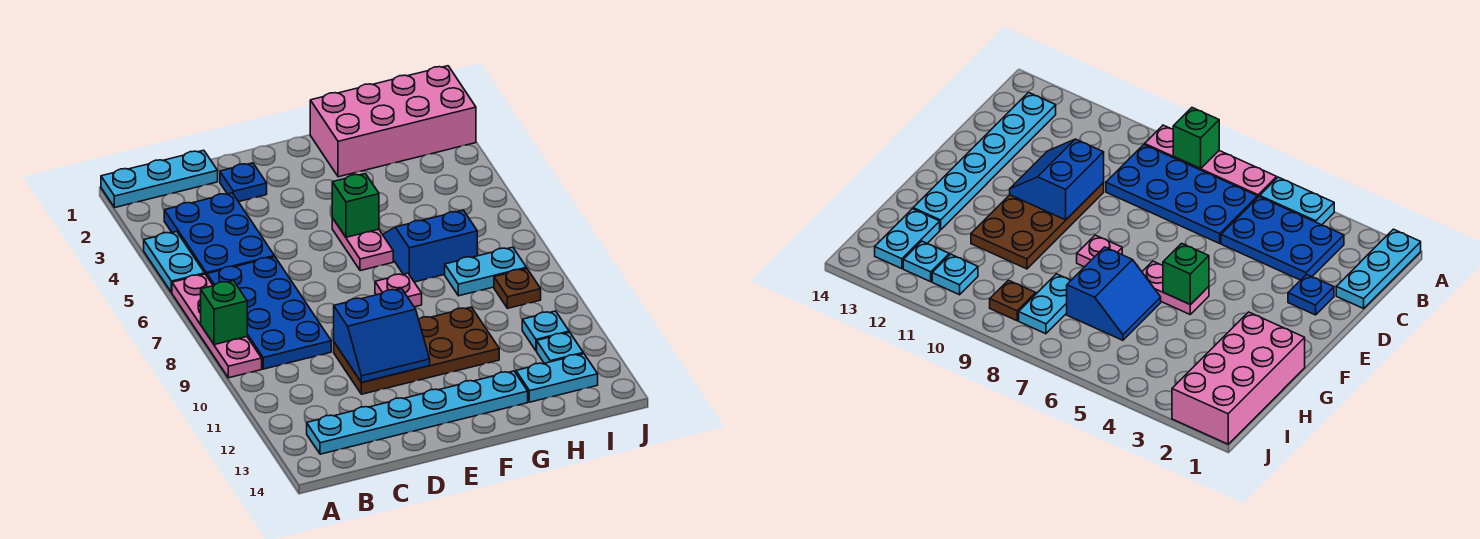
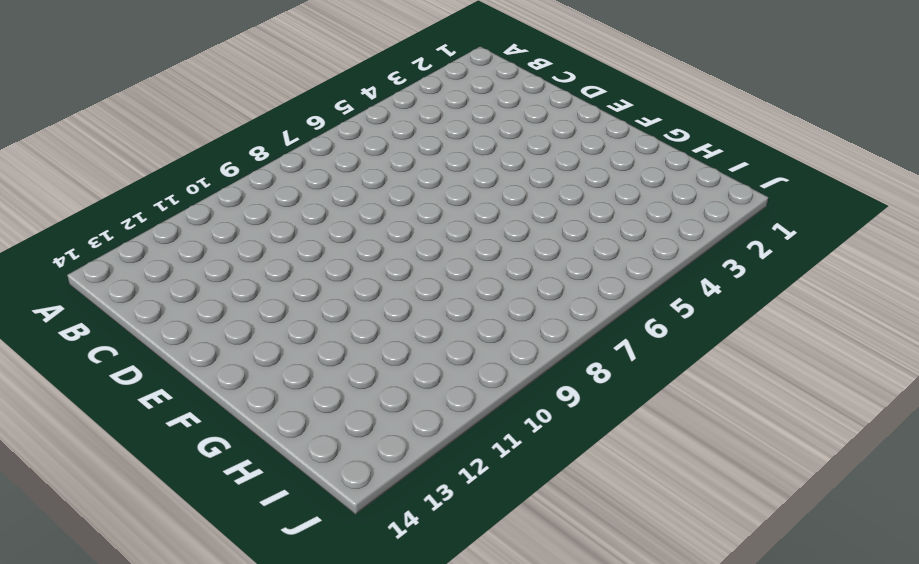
none -> cyan plate A1:C1 level 1
none -> cyan plate A4:A5 level 1
none -> pink plate A6:A9 level 1

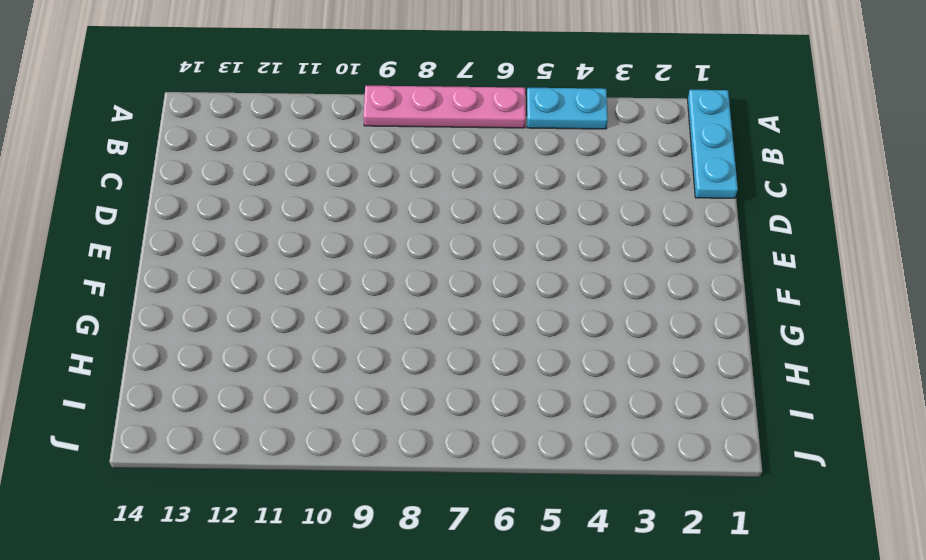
none -> blue plate B3:C5 level 1
none -> blue plate B6:C9 level 1
none -> cyan plate B13:G13 level 1

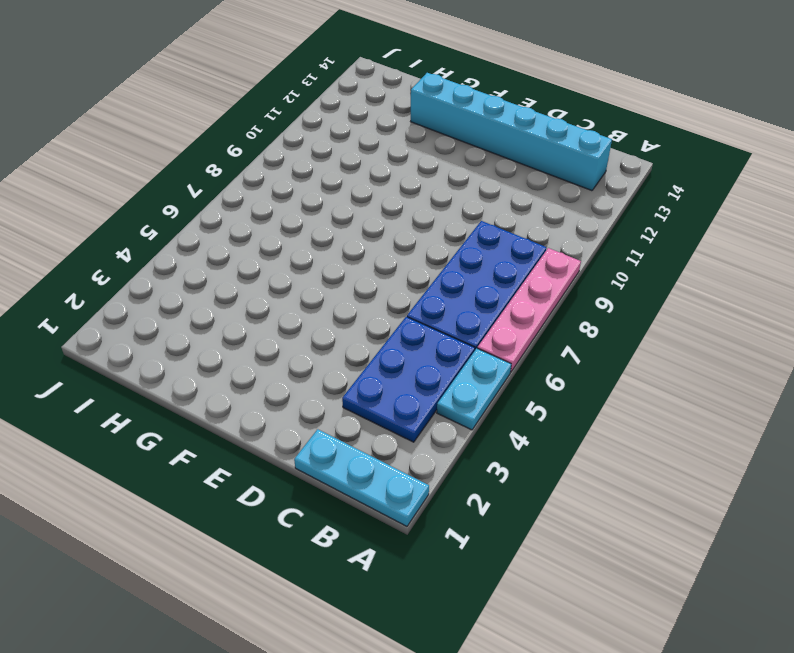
cyan brick B13:G13 level 1 -> cyan plate B13:G13 level 1
none -> blue plate D2 level 1
none -> brown plate D10:G11 level 1
none -> pink plate F5:F6 level 1

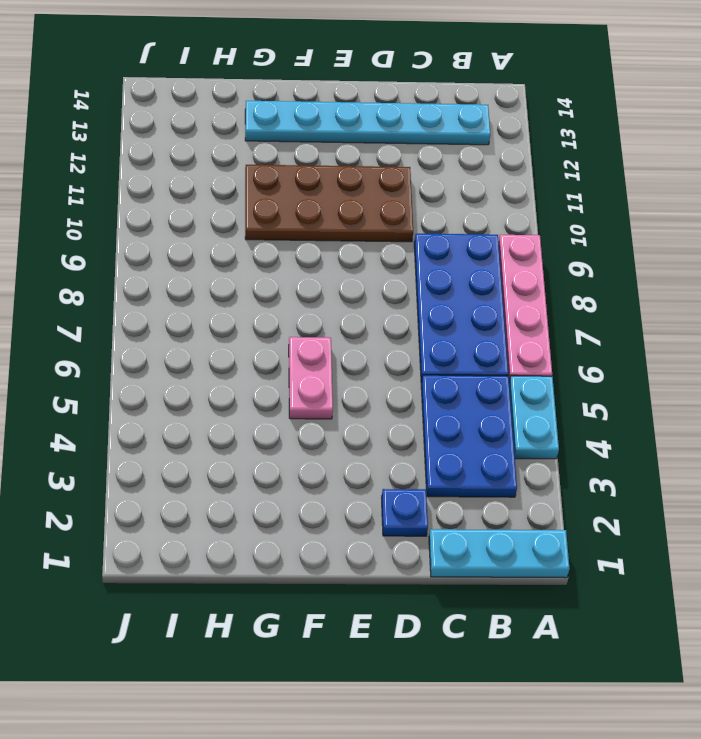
none -> pink plate F8 level 1
none -> pink brick G1:J2 level 1
none -> blue slope G6:H7 level 1 top 7

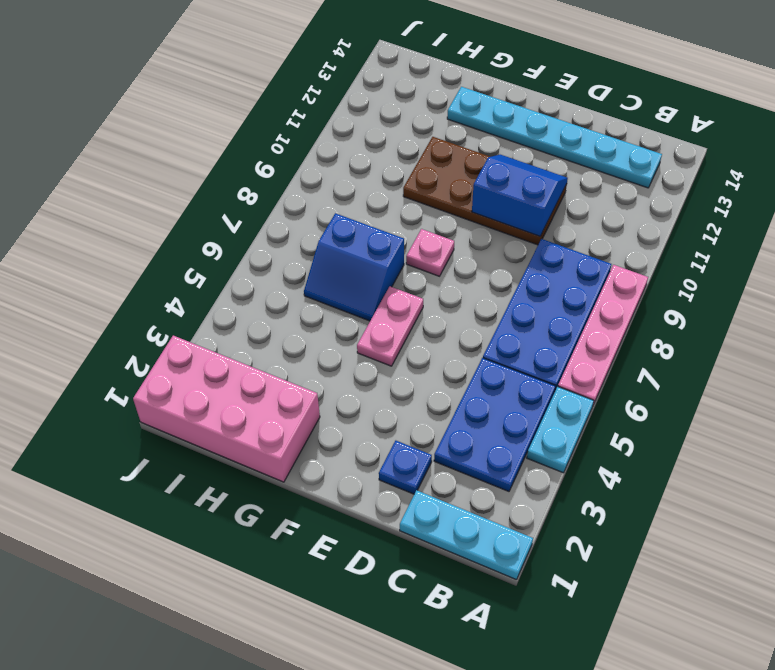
none -> cyan plate H8:I8 level 1
none -> cyan plate H13:I13 level 1
none -> brown plate I9 level 1

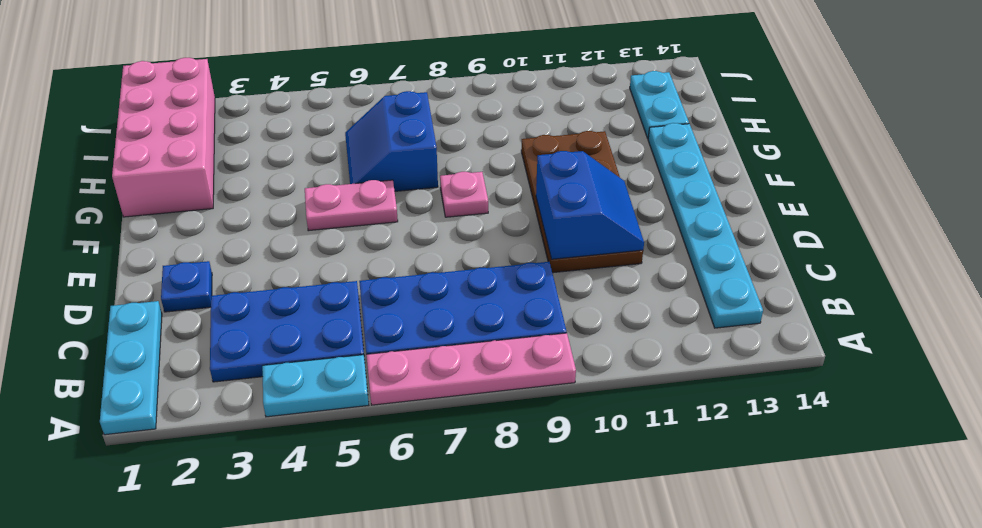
none -> cyan plate H8:I8 level 1
none -> brown plate I9 level 1
none -> cyan plate I11 level 1

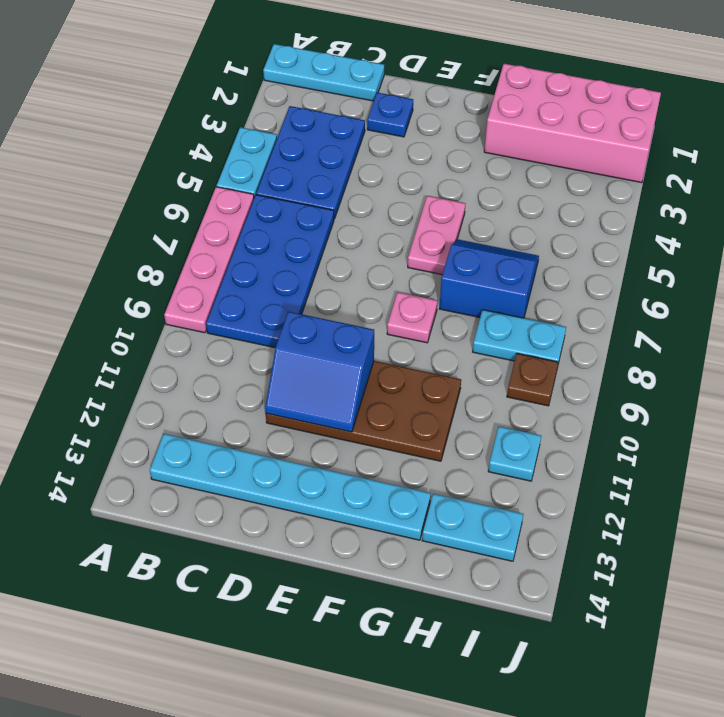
none -> cyan plate I12 level 1
none -> green brick A8 level 2
none -> green brick F5 level 2

